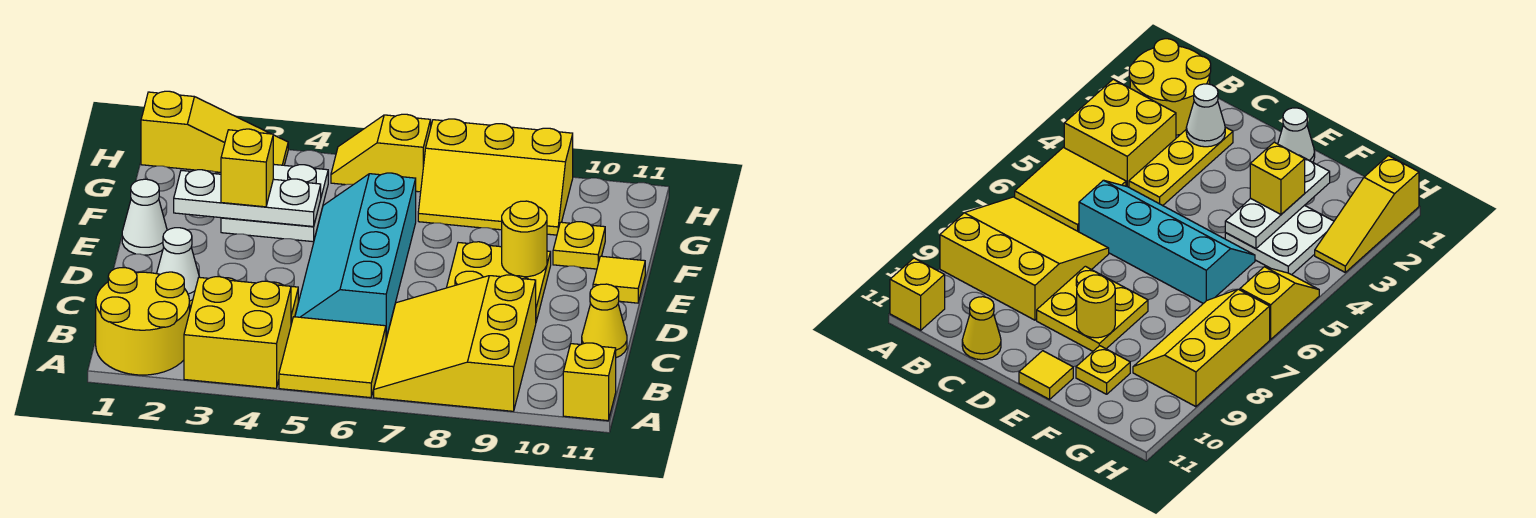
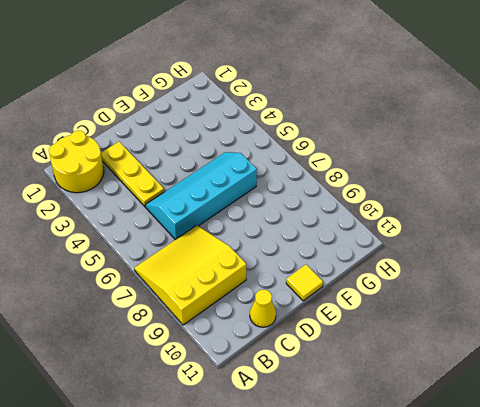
none -> yellow brick A3:B4 level 1
none -> yellow tile A5:B6 level 1
none -> yellow brick A11 level 1

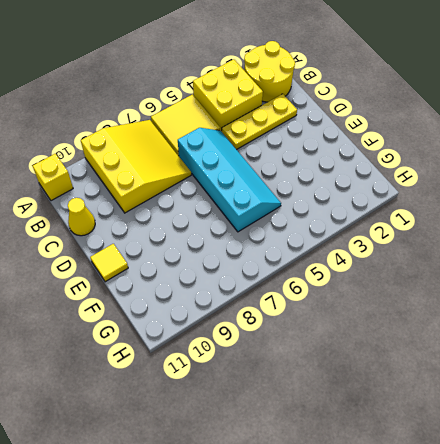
none -> yellow plate D8:E9 level 1
none -> white cone E1 level 1
none -> white plate F3:G4 level 1

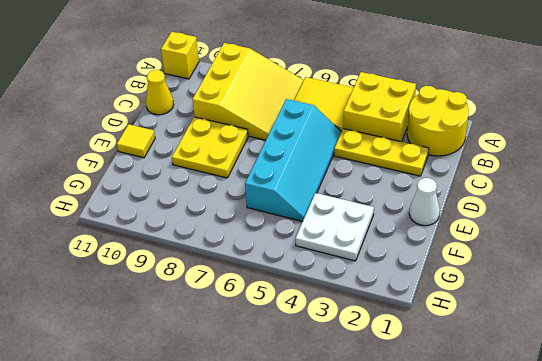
none -> yellow plate F10 level 1
none -> yellow slope G7:H9 level 1 top H
none -> yellow slope H1:H3 level 1 top 1

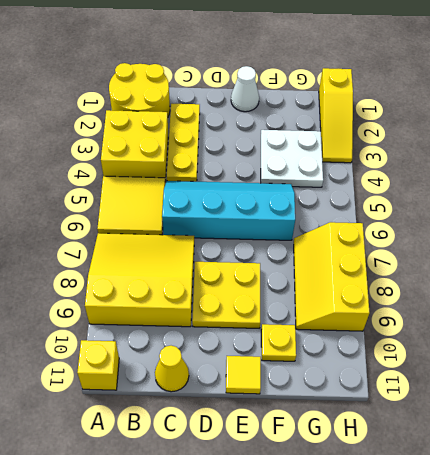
none -> yellow slope H5:H6 level 1 top 6
none -> white cone C2 level 2
none -> yellow round brick E9 level 2

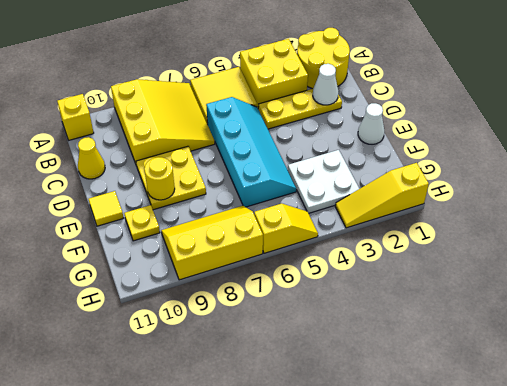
none -> white plate F2:F4 level 2
none -> yellow brick F3 level 3

